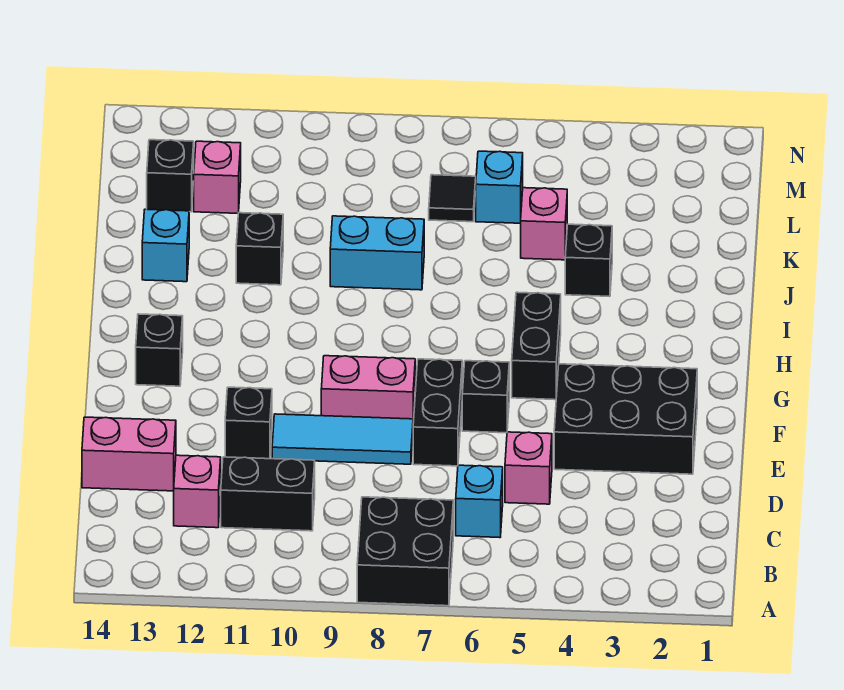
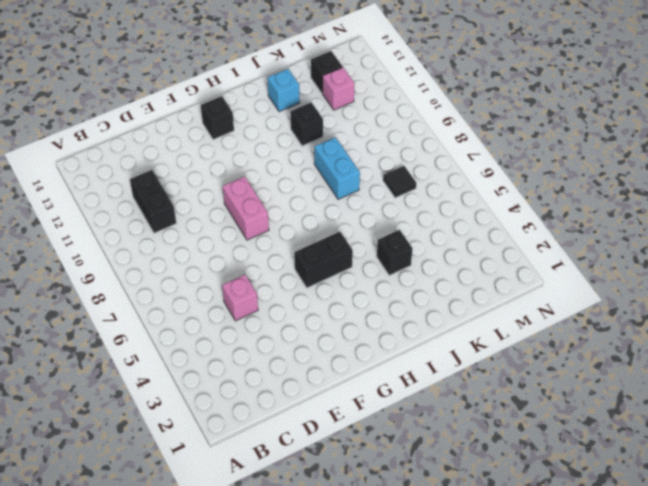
none -> black brick A7:B8 level 1
none -> cyan brick C6 level 1
none -> pink brick C12 level 1

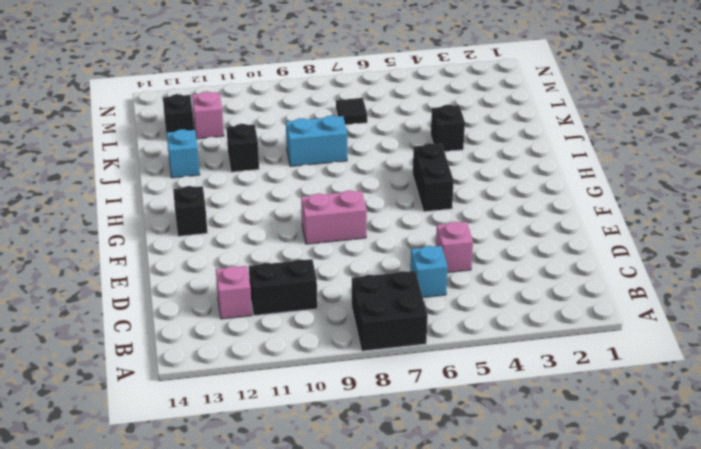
none -> pink brick D13:D14 level 1
none -> black brick E2:F4 level 1
none -> black brick E7:F7 level 1

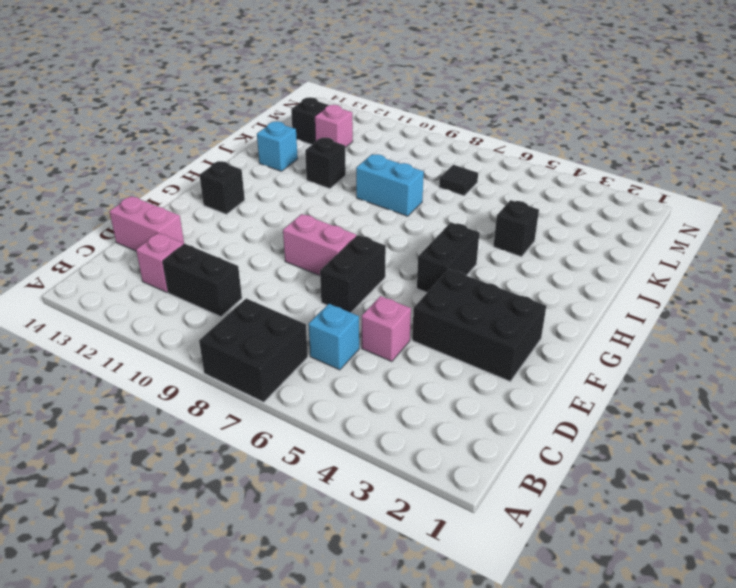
none -> cyan tile E8:E10 level 1
none -> black brick E11 level 1
none -> black brick F6 level 1

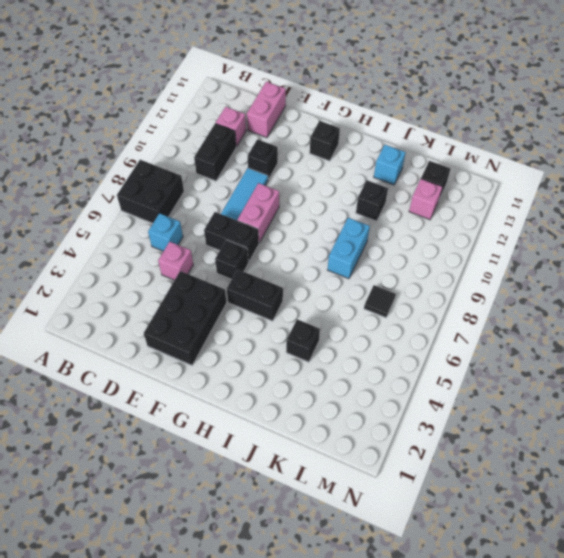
none -> pink brick K5 level 1
none -> cyan brick L6 level 1

